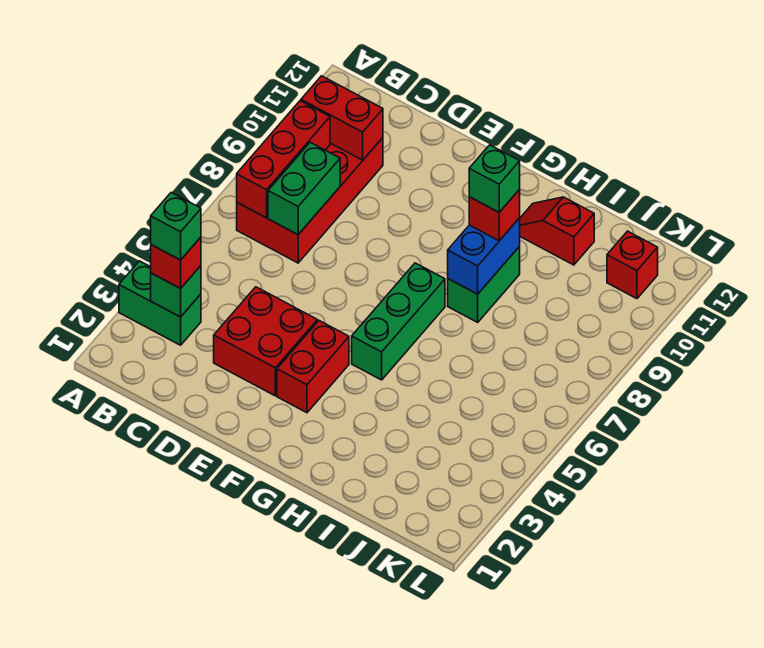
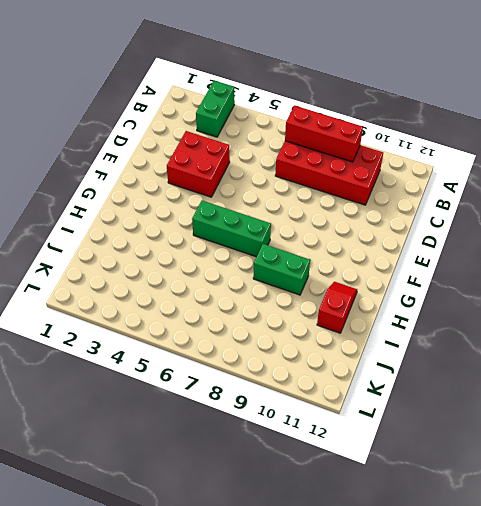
none -> red brick F3:F4 level 1
none -> red brick K11 level 1
none -> green brick B3 level 2

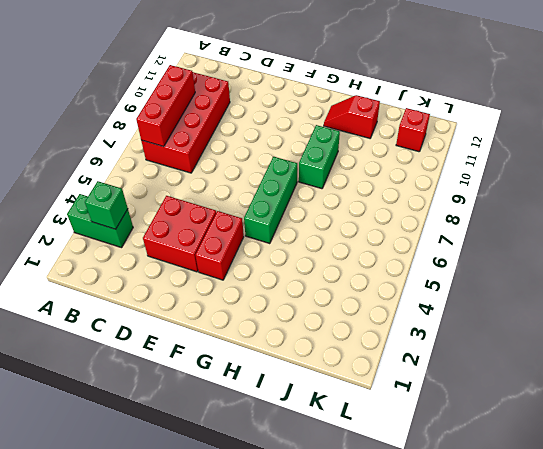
none -> red brick B10:C10 level 2
none -> green brick C7:C8 level 2
none -> blue brick H8:H9 level 2

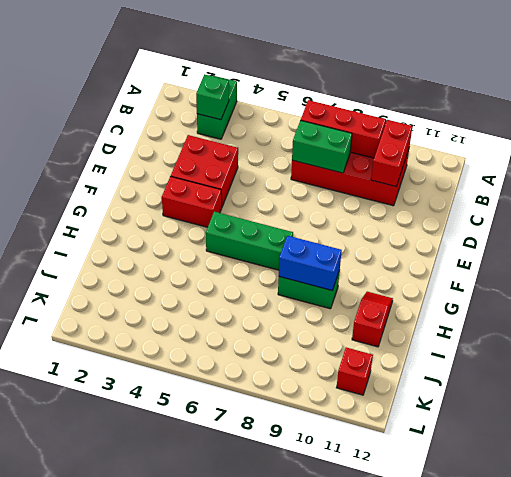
none -> red brick B3 level 3
none -> red brick H9 level 3
none -> green brick B3 level 4

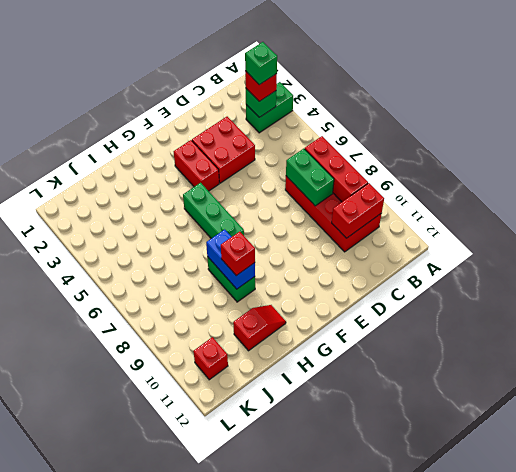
none -> green brick H9 level 4

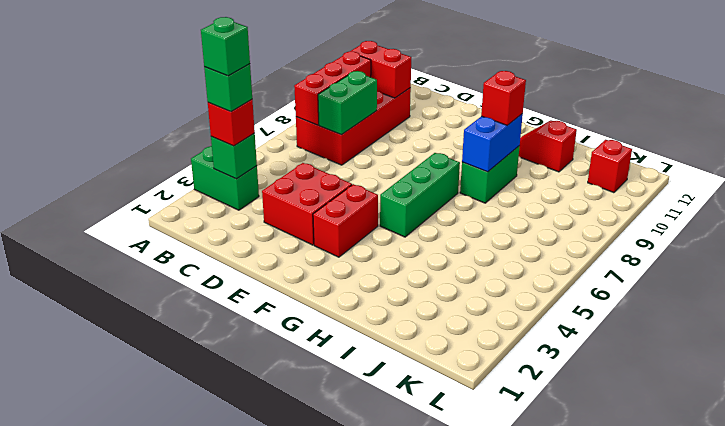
green brick B3 level 5 -> green brick H9 level 4

